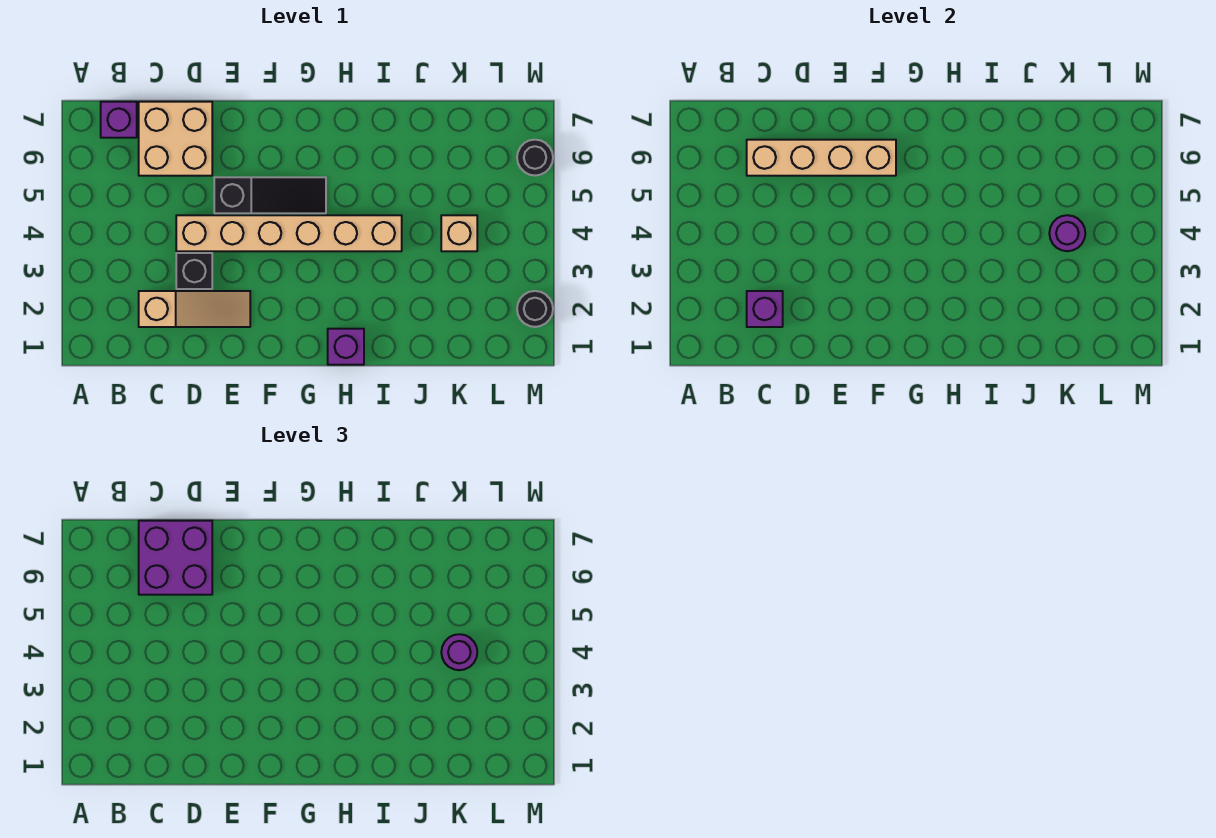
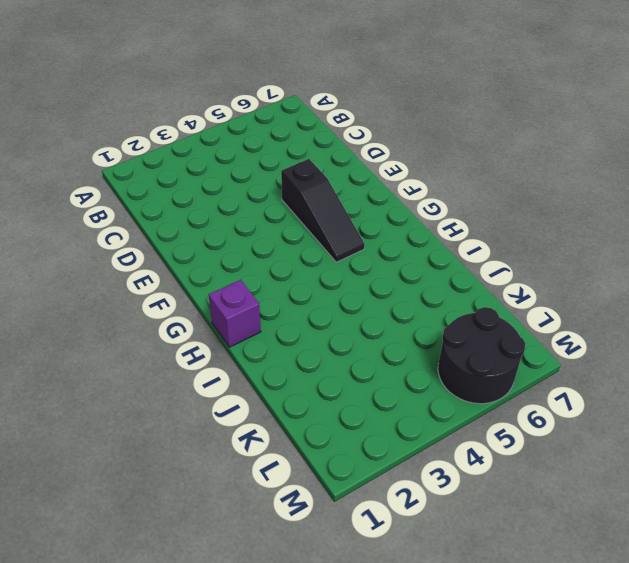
black round brick L5:M6 level 1 -> black round brick M6 level 1
none -> purple brick B7 level 1
none -> tan slope C2:E2 level 1 top C
none -> tan brick C6:D7 level 1

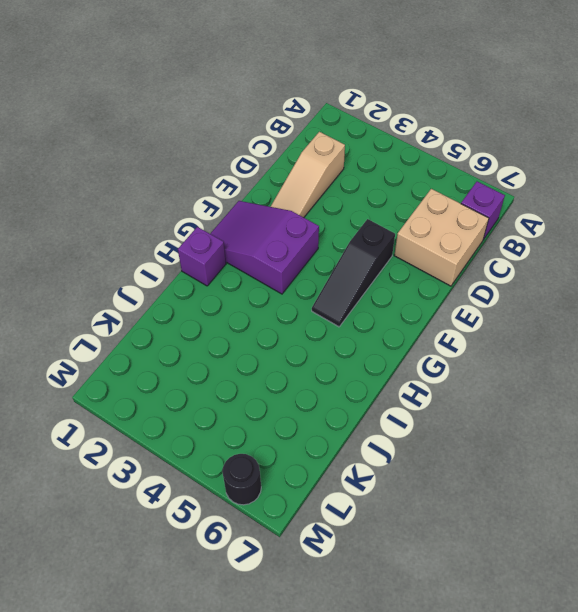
purple slope F1:G3 level 1 top 3 -> none
none -> black brick D3 level 1
none -> tan brick D4:I4 level 1
none -> tan brick K4 level 1

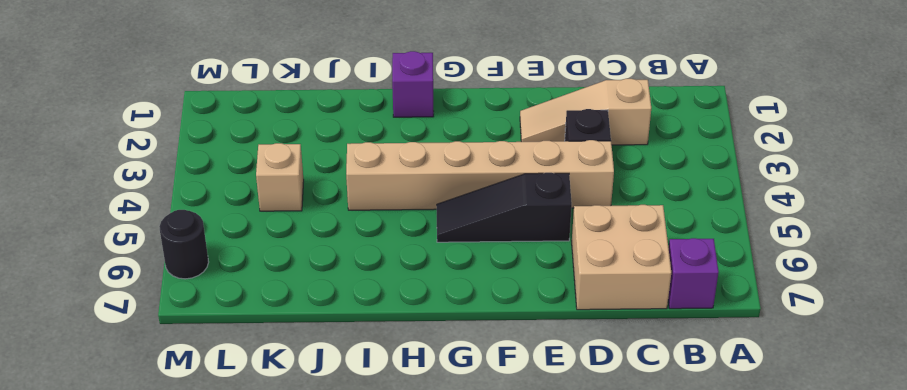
none -> black round brick M2 level 1
none -> purple brick C2 level 2
none -> tan brick C6:F6 level 2

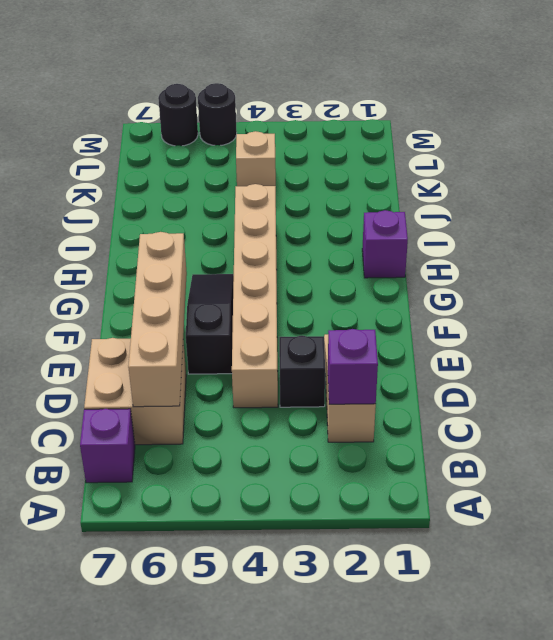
black round brick M5 level 1 -> black round brick M2 level 1
none -> purple round brick K4 level 2
none -> purple brick C6:D7 level 3
none -> purple round brick K4 level 3

